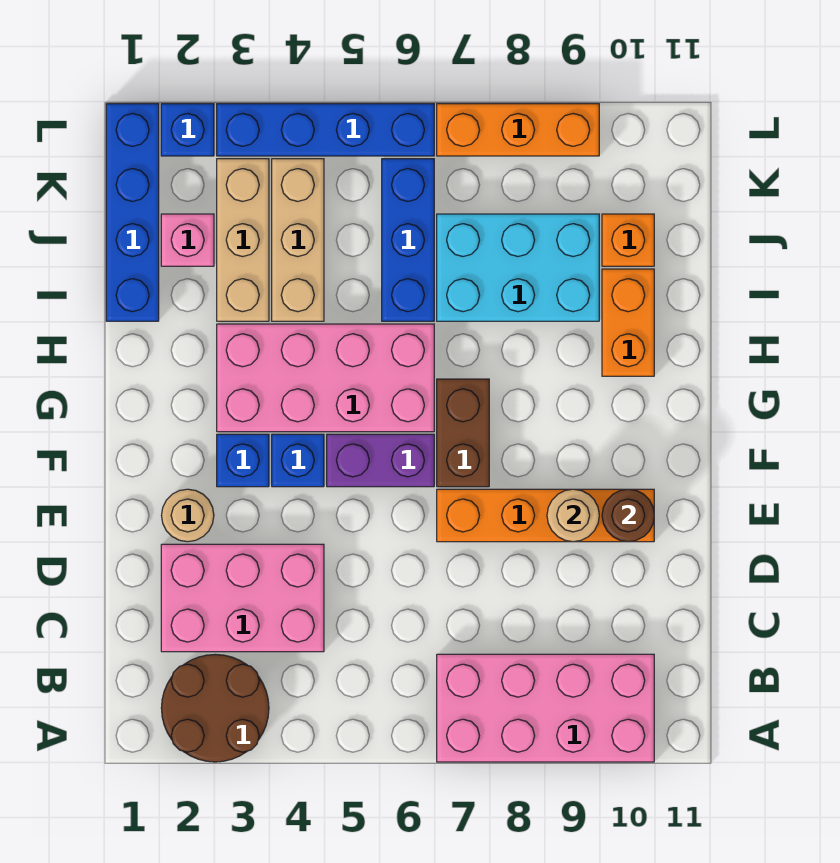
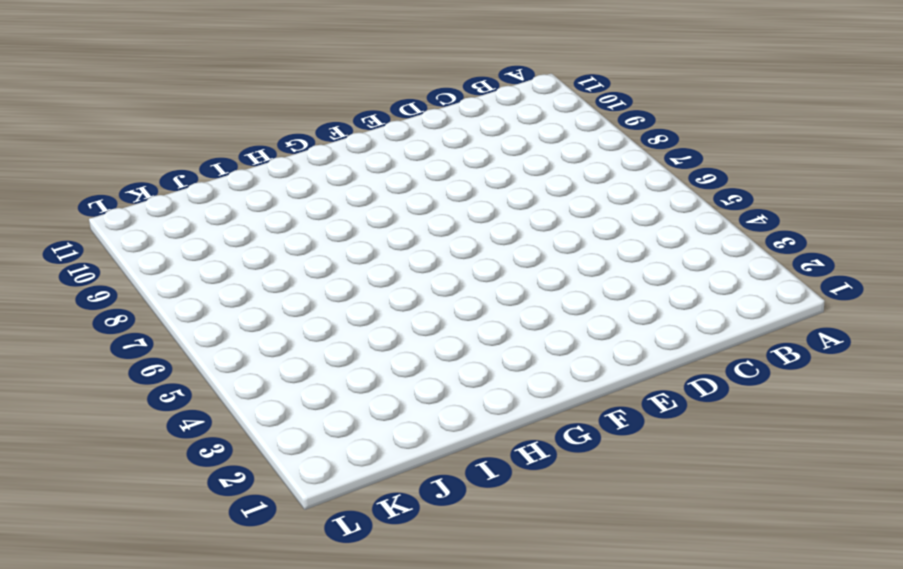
none -> brown round brick A2:B3 level 1
none -> pink brick A7:B10 level 1
none -> pink brick C2:D4 level 1

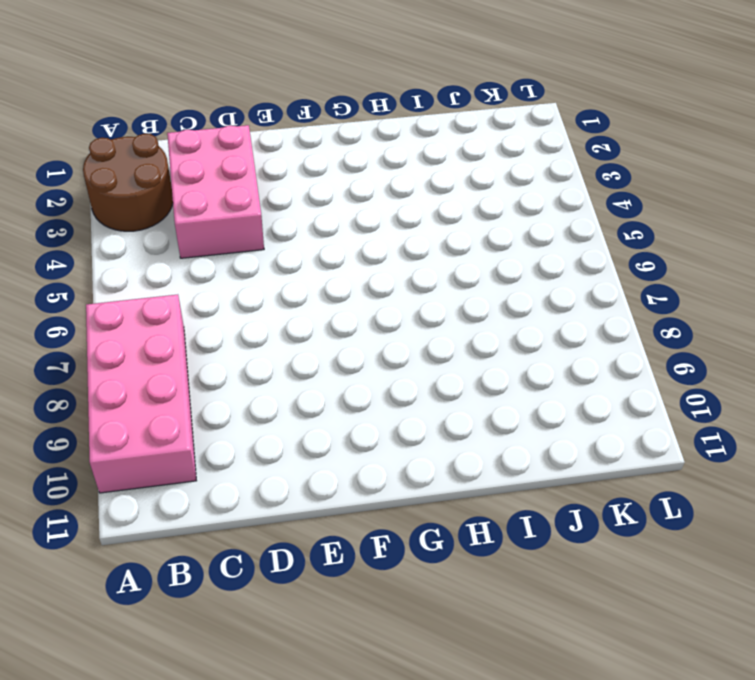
none -> tan round brick E2 level 1
none -> orange brick E7:E10 level 1
none -> blue brick F3 level 1

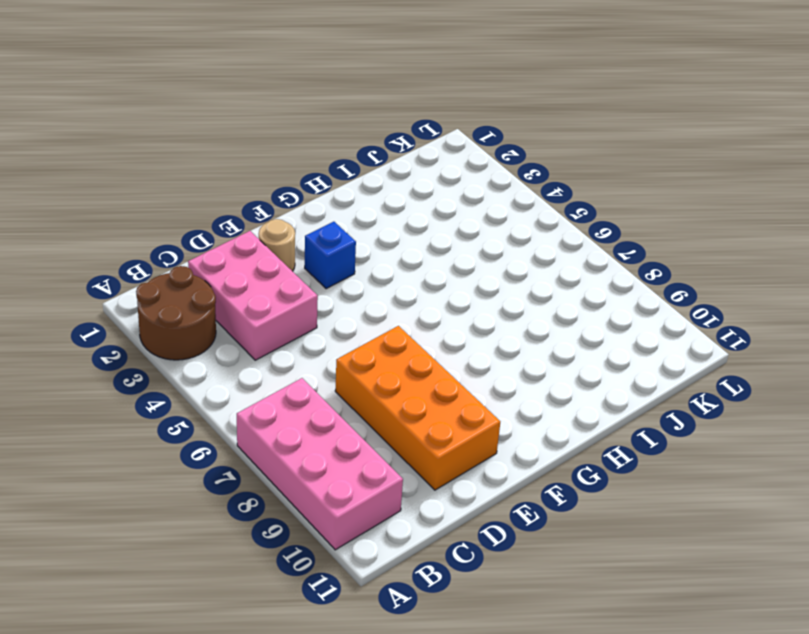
orange brick D7:E10 level 1 -> orange brick E7:E10 level 1
none -> blue brick F4 level 1
none -> purple brick F5:F6 level 1
none -> brown brick F7:G7 level 1

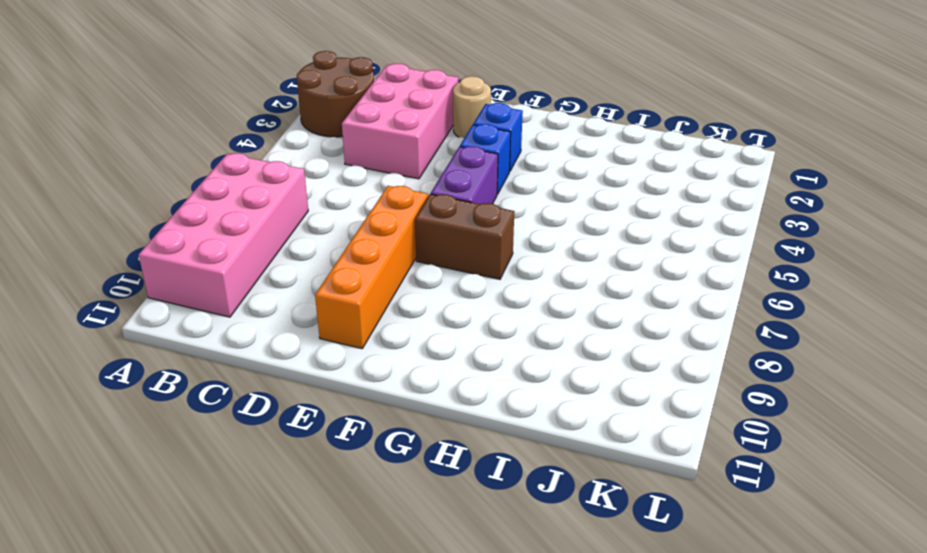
none -> pink brick G3:H6 level 1
none -> orange brick H10:I10 level 1
none -> blue brick I1:L1 level 1

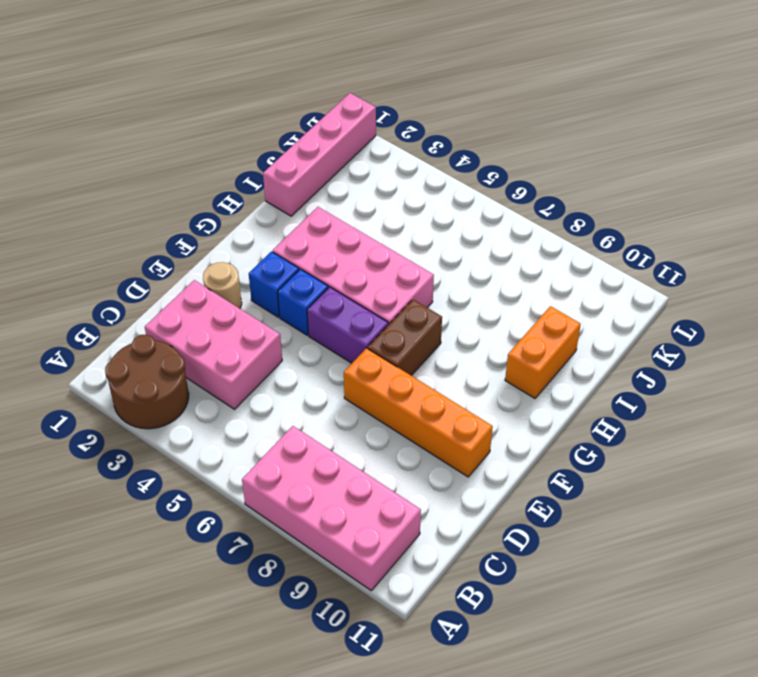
pink brick I1:L1 level 1 -> blue brick I1:L1 level 1
none -> tan brick I3:K3 level 1
none -> tan brick I4:K4 level 1
none -> blue brick I6:K6 level 1

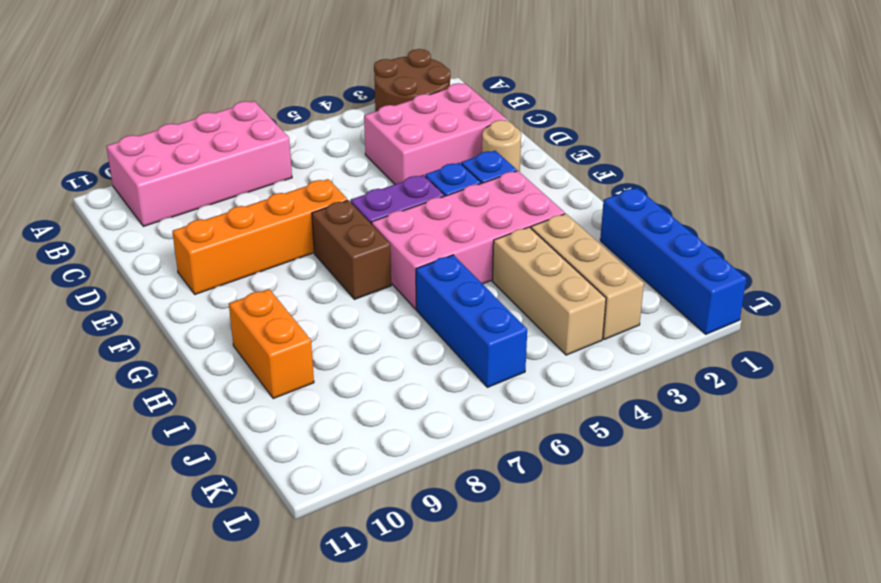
none -> cyan brick I7:J9 level 1
none -> pink brick J2 level 1
none -> orange brick J10 level 1

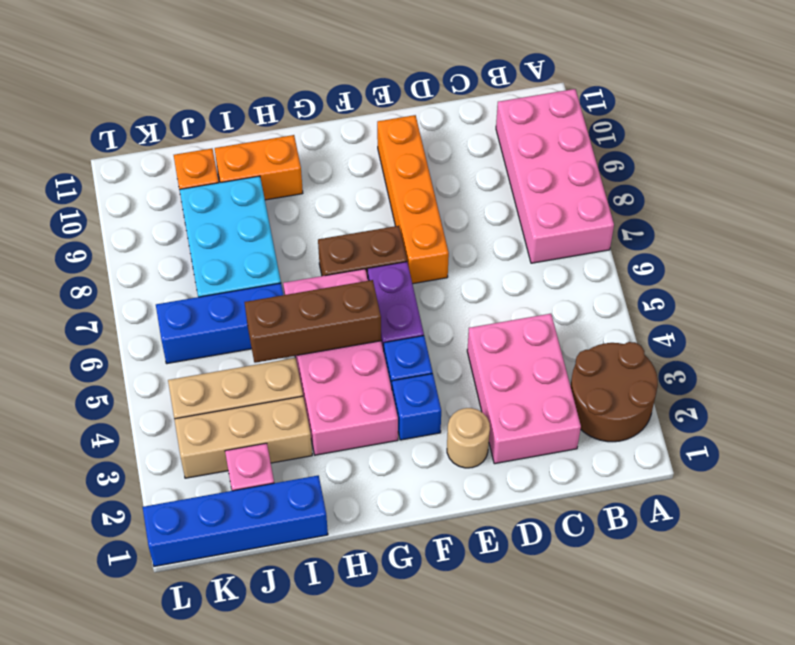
brown brick G5:I5 level 2 -> none
none -> blue brick L2 level 1
none -> blue brick L3:L6 level 1
none -> orange brick L7:L9 level 1

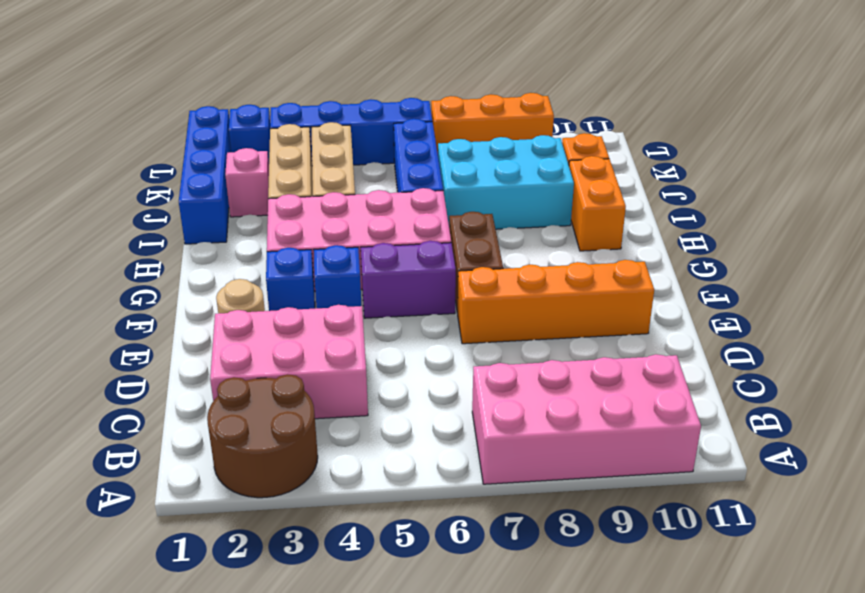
none -> tan round brick E9 level 2
none -> brown round brick E10 level 2

